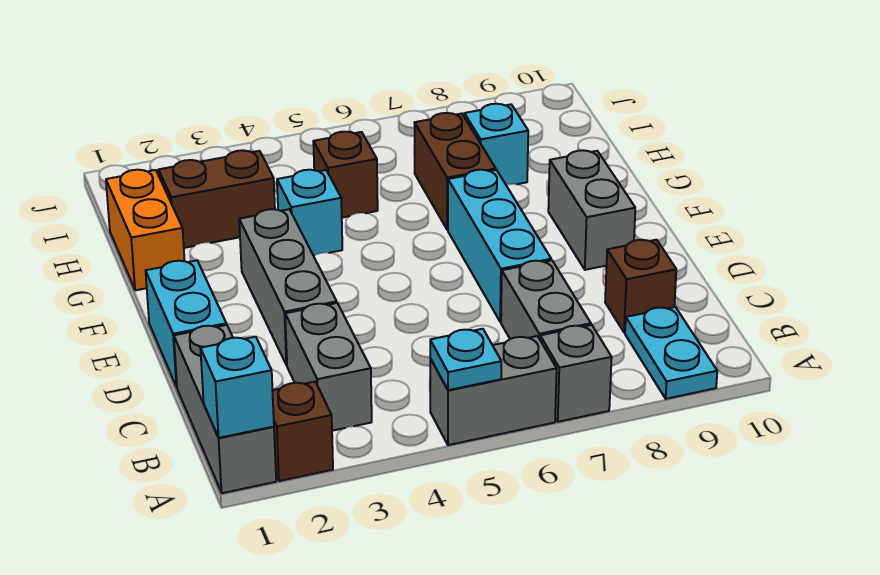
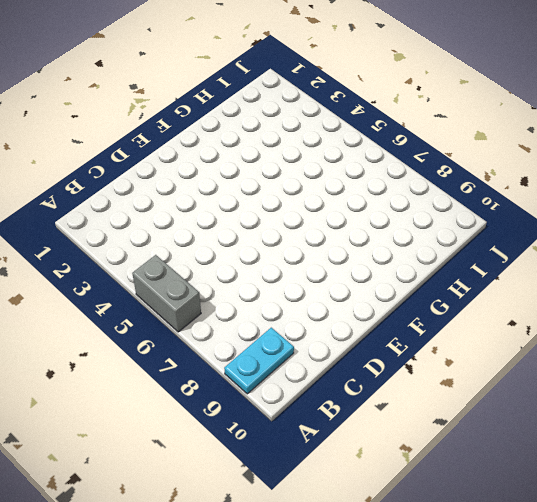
none -> grey brick A1:C1 level 1
none -> brown brick A2 level 1
none -> grey brick A7 level 1

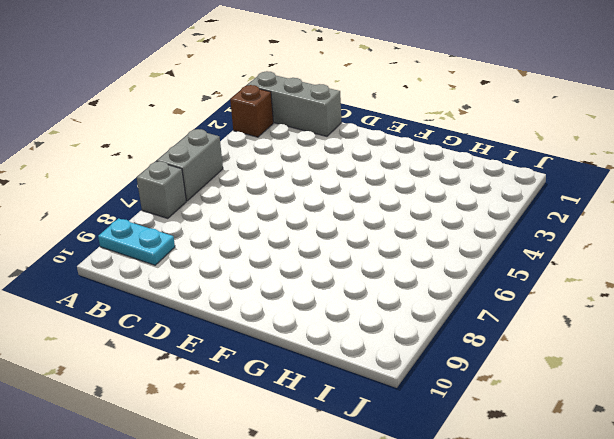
none -> grey brick B3:C3 level 1
none -> grey brick B7:C7 level 1
none -> brown brick C9 level 1

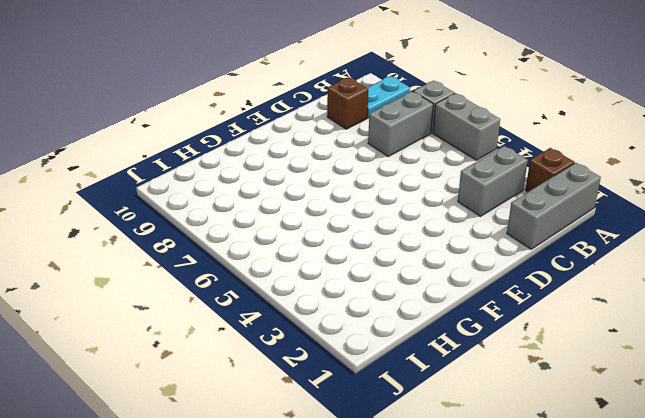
none -> cyan brick D1:E1 level 1
none -> grey brick D3:F3 level 1
none -> cyan brick D7:F7 level 1

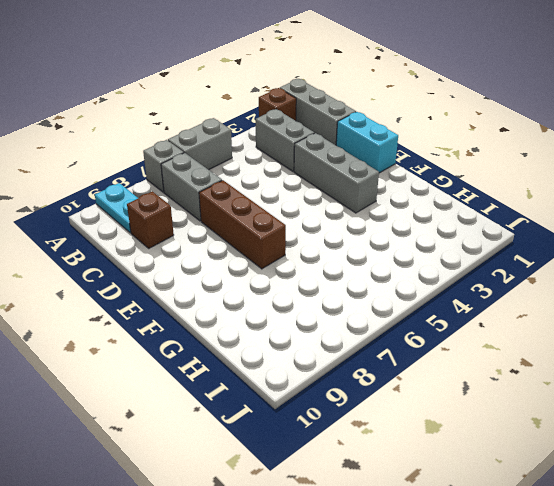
brown brick D7:F7 level 1 -> cyan brick D7:F7 level 1
none -> grey brick E9:F9 level 1
none -> orange brick G1:H1 level 1
none -> cyan brick G4 level 1

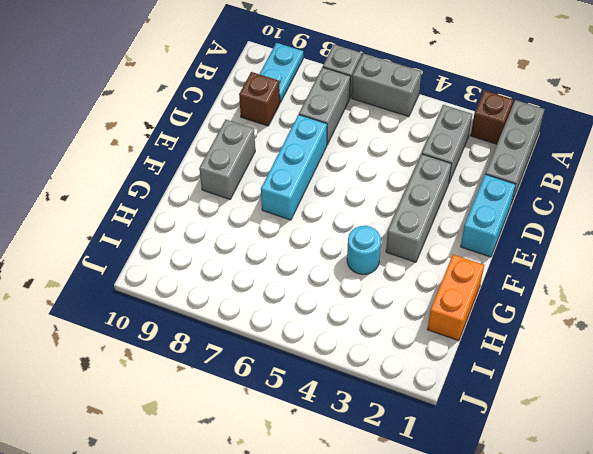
cyan round brick G4 level 1 -> cyan brick G4 level 1
none -> brown brick G7:H7 level 1
none -> brown brick H2:H3 level 1
none -> brown brick H5 level 1

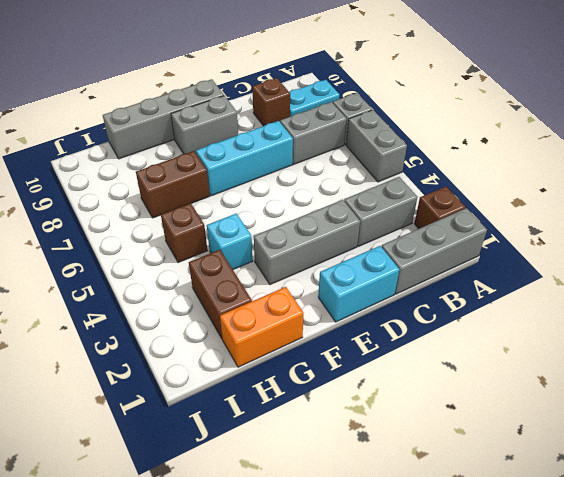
grey brick E10:H10 level 1 -> none
none -> cyan brick H8 level 1
none -> cyan brick A1 level 2
none -> cyan plate A5 level 2

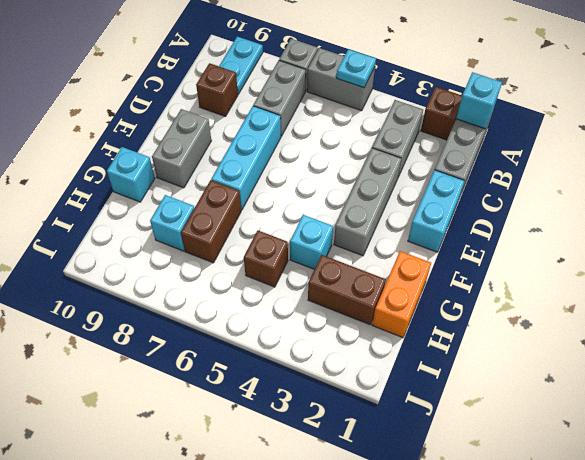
cyan brick G10 level 1 -> none

